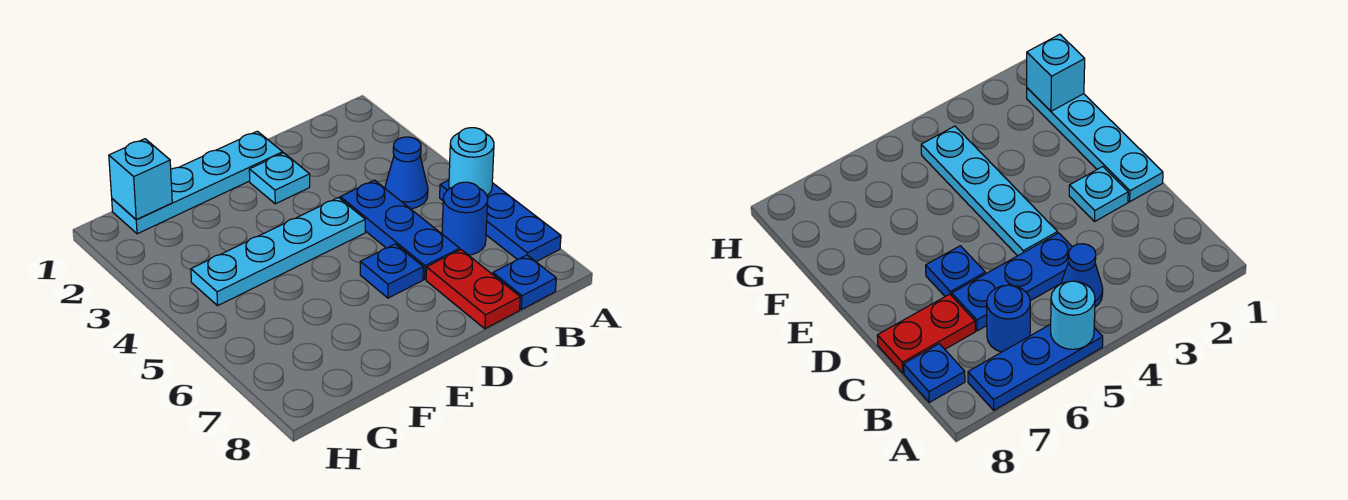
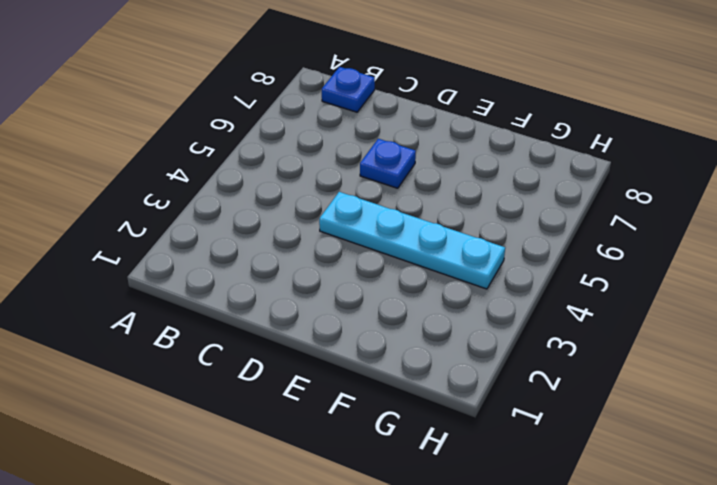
none -> blue plate A5:A7 level 1
none -> blue cone B4 level 1
none -> blue round brick B6 level 1

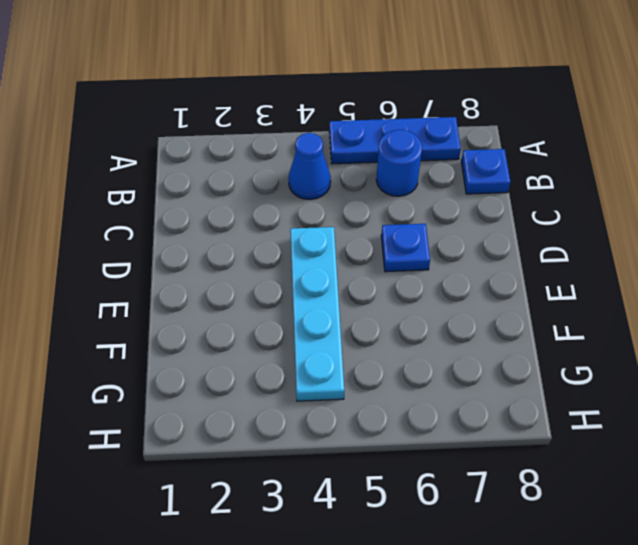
none -> blue plate C4:C6 level 1
none -> red plate C7:C8 level 1
none -> cyan plate D1:G1 level 1

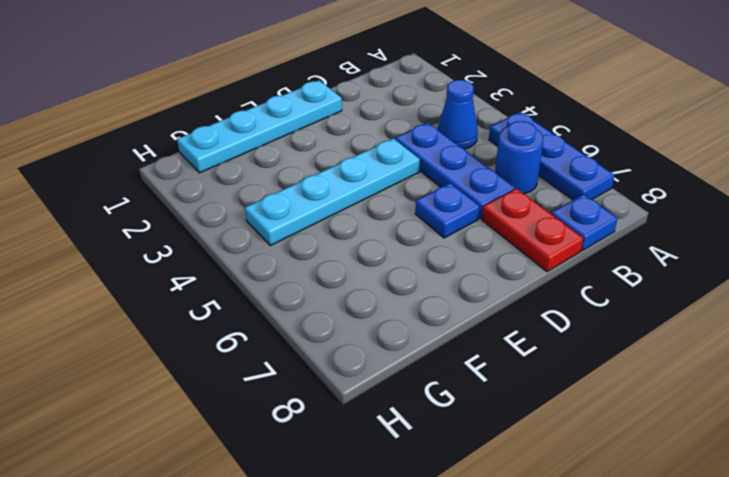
none -> cyan plate D2 level 1
none -> cyan round brick A5 level 2
none -> cyan brick G1 level 2

